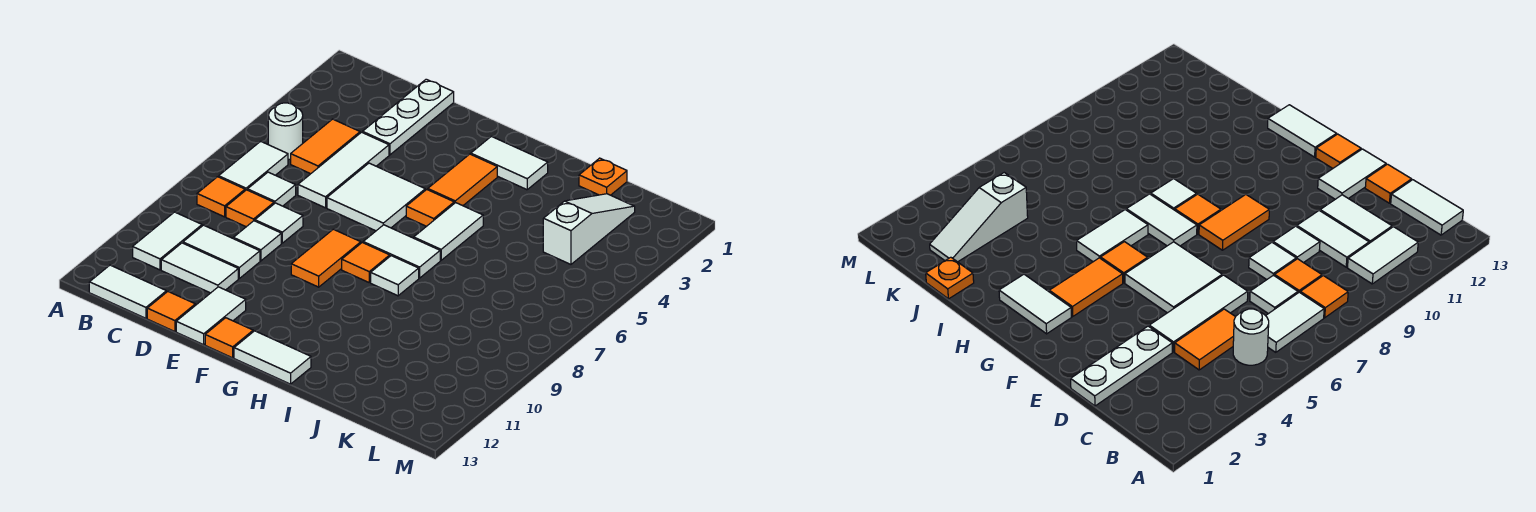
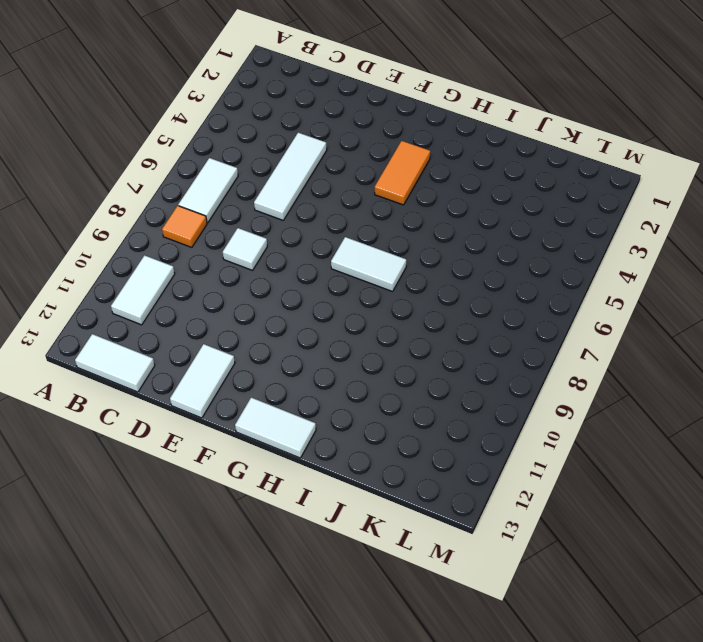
none -> white round brick B5 level 1
none -> orange tile C4:C5 level 1
none -> white tile C7 level 1

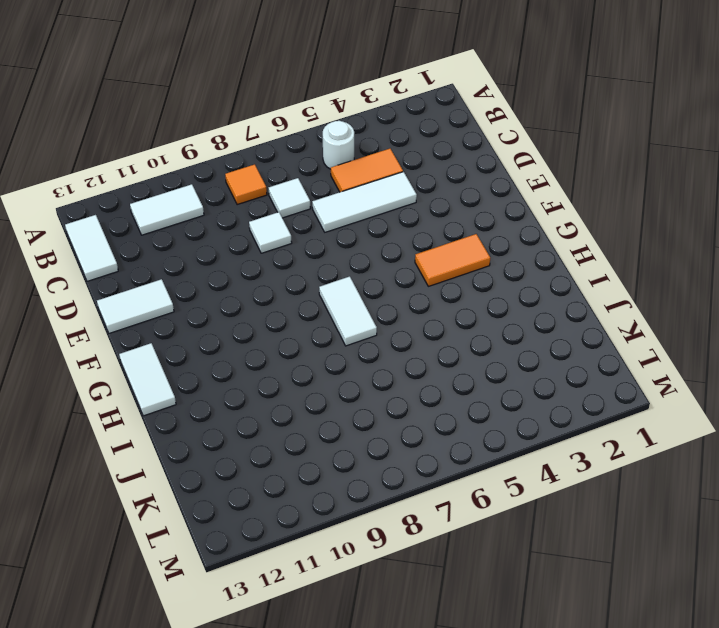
none -> white tile B6:B7 level 1
none -> orange tile C8 level 1
none -> white tile C10:D10 level 1

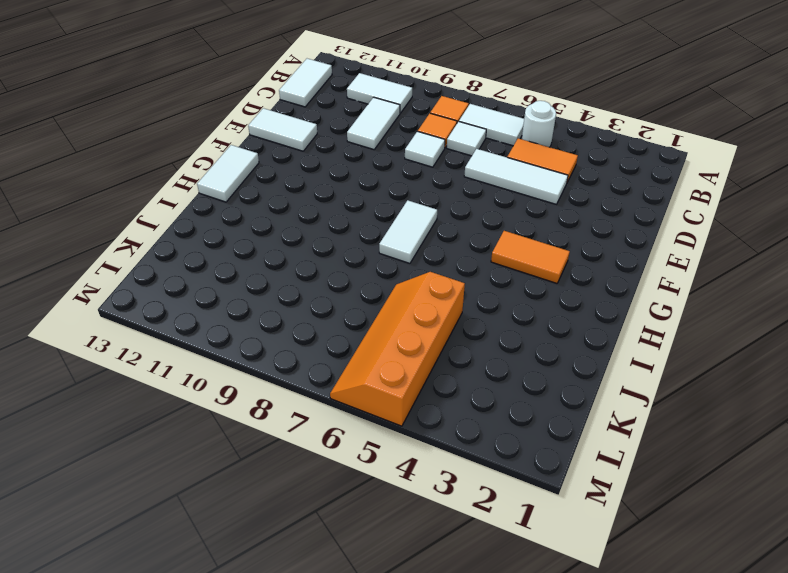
orange slope J5:M6 level 1 top 5 -> none
none -> white tile C11:D11 level 1
none -> white plate D1:D3 level 1
none -> white tile D9 level 1

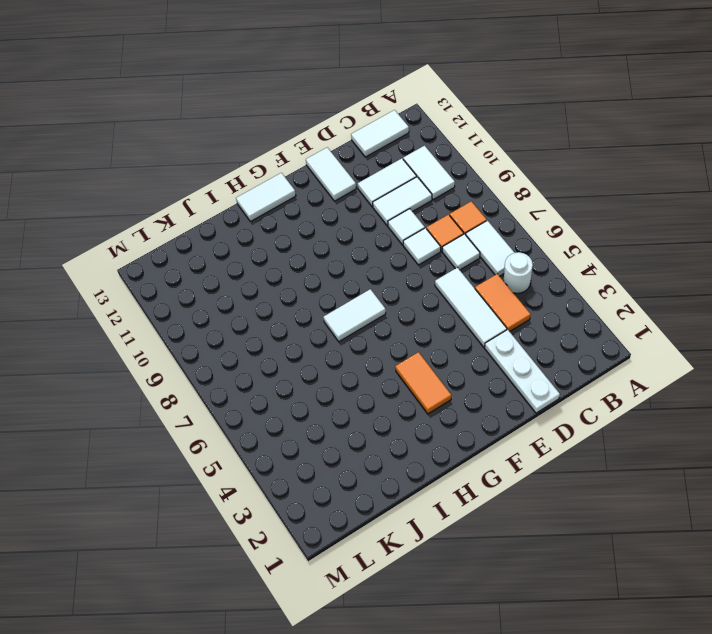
none -> orange tile D13 level 1
none -> white tile E5:F6 level 1
none -> orange tile F8:F9 level 1

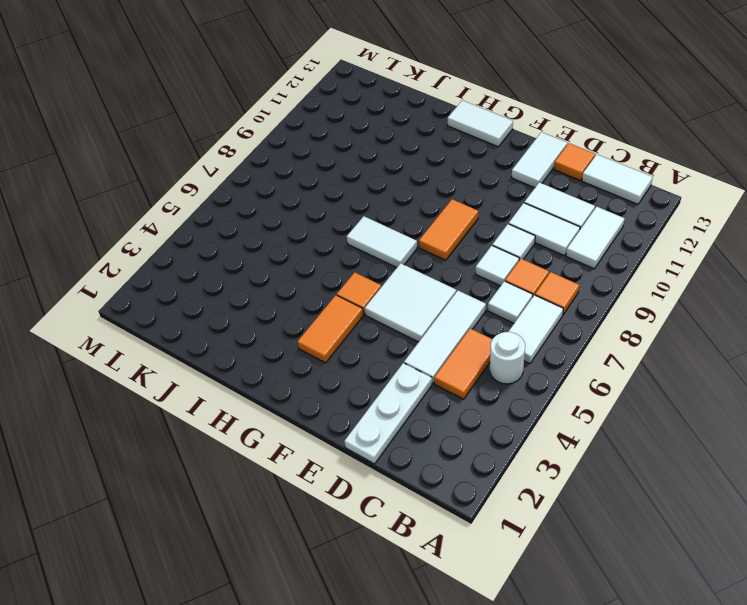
none -> orange tile F13 level 1
none -> white tile G2:H2 level 1
none -> orange tile G8 level 1

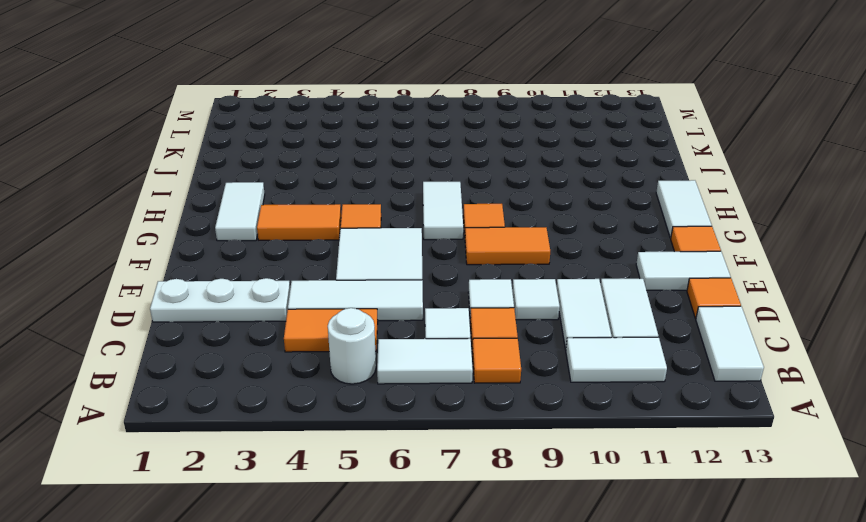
none -> white tile H5:H6 level 1
none -> white tile H8 level 1
none -> orange plate J1 level 1

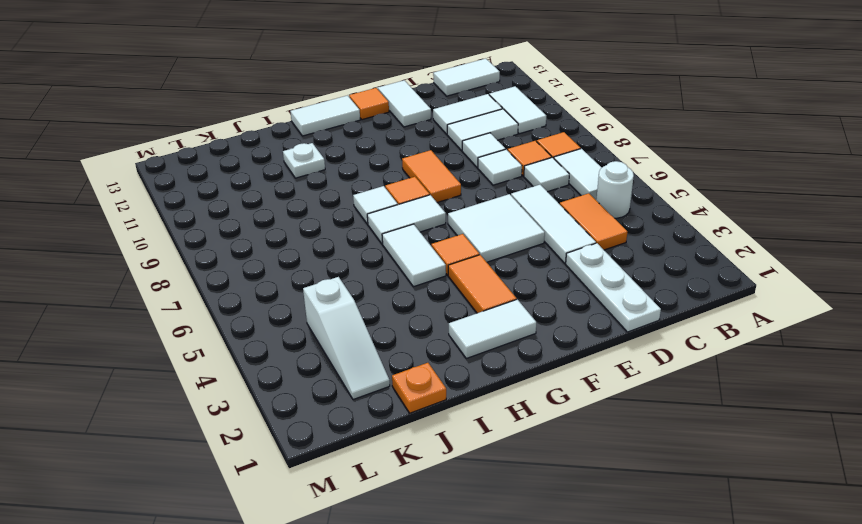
white plate I11 level 1 -> none
none -> orange tile D13 level 1

